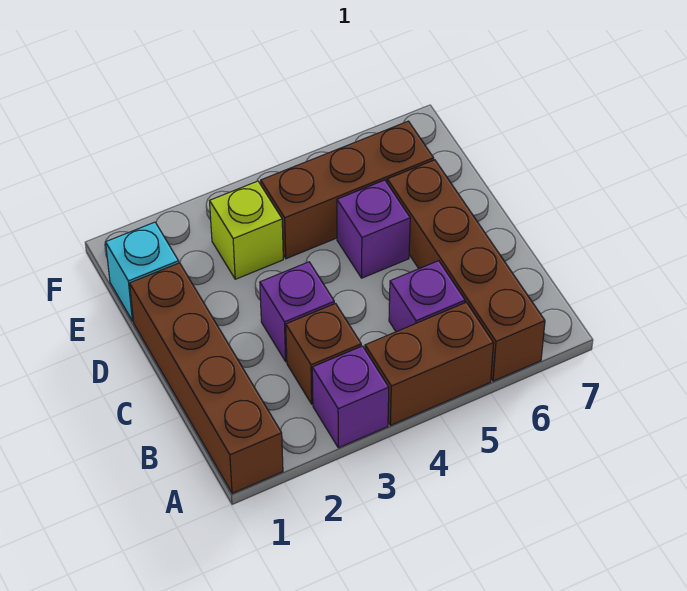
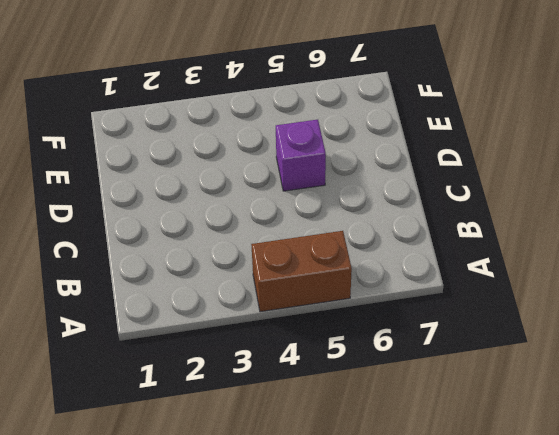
none -> brown brick A1:D1 level 1
none -> purple brick A3 level 1

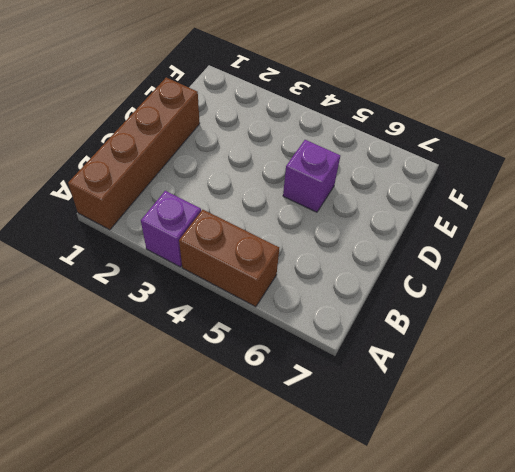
none -> brown brick A6:D6 level 1
none -> brown brick B3 level 1

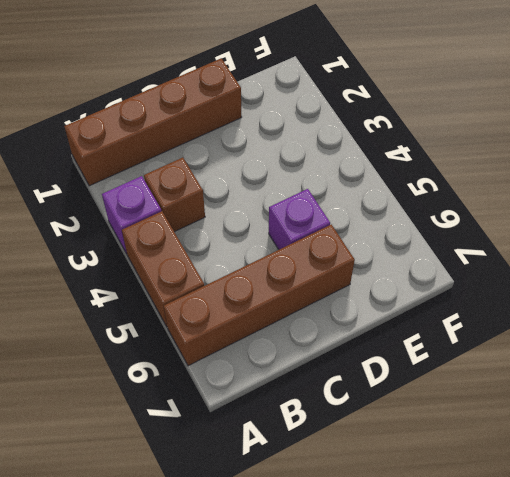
none -> purple brick B5 level 1
none -> purple brick C3 level 1

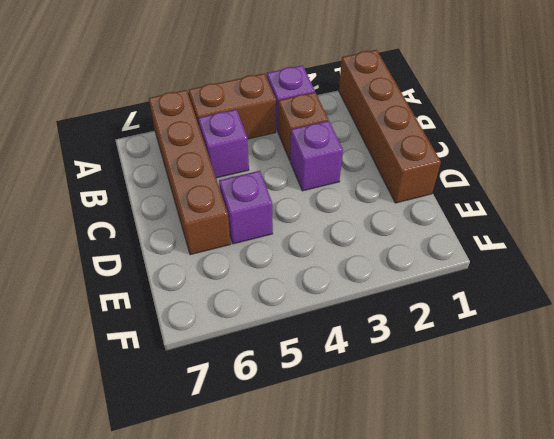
none -> cyan brick E1 level 1
none -> lime brick E3 level 1

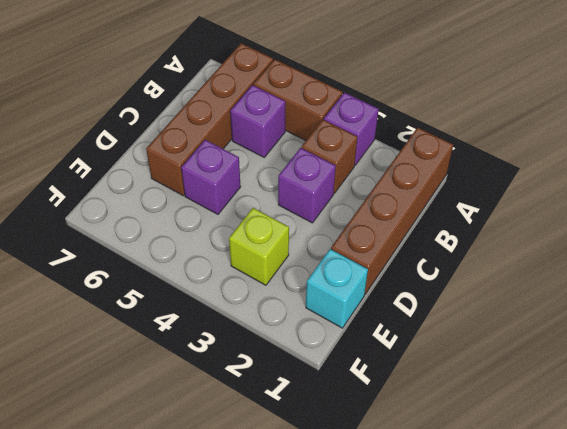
none -> brown brick E4:E6 level 1

